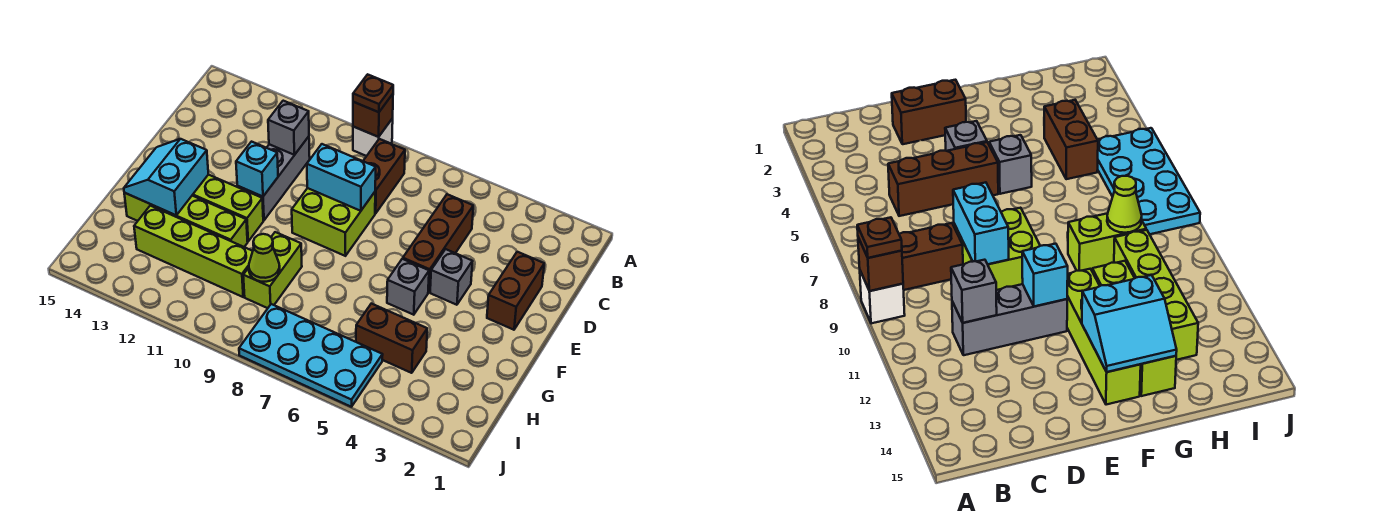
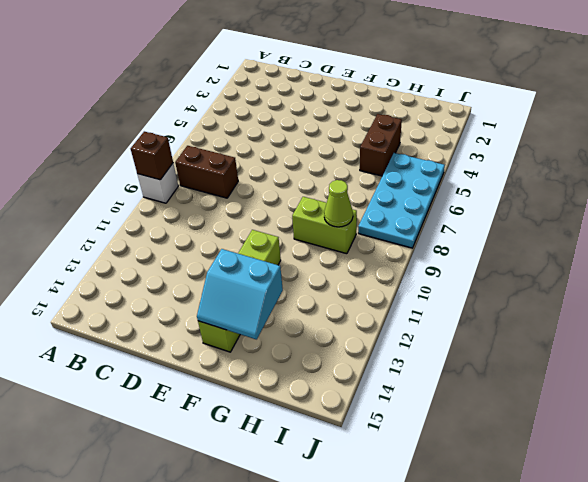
none -> brown brick C5:E5 level 1
none -> grey brick C11:E11 level 1
none -> brown brick D2:E2 level 1

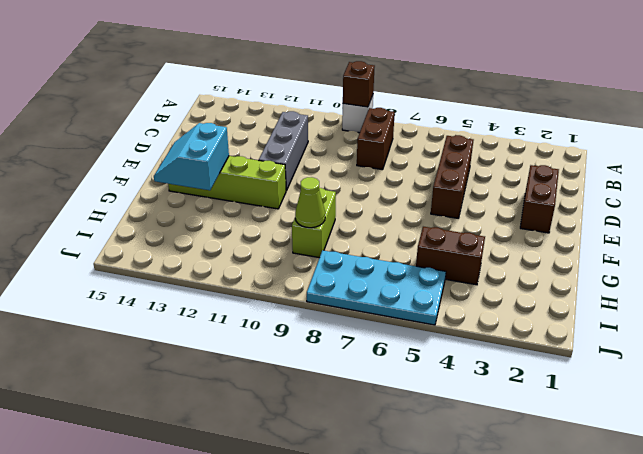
none -> lime brick D8:E9 level 1
none -> grey brick E4 level 1
none -> grey brick F5 level 1

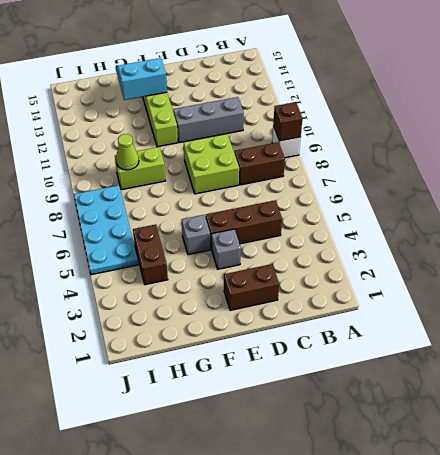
none -> lime brick G11:G14 level 1
none -> lime brick H10:H13 level 1
none -> grey brick C11 level 2

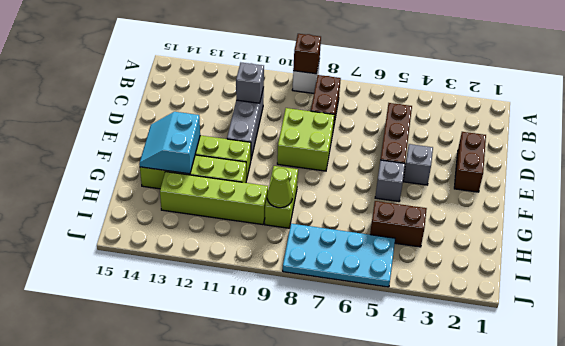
none -> cyan brick D8:D9 level 2
none -> cyan brick E11 level 2
none -> brown plate A9 level 3

